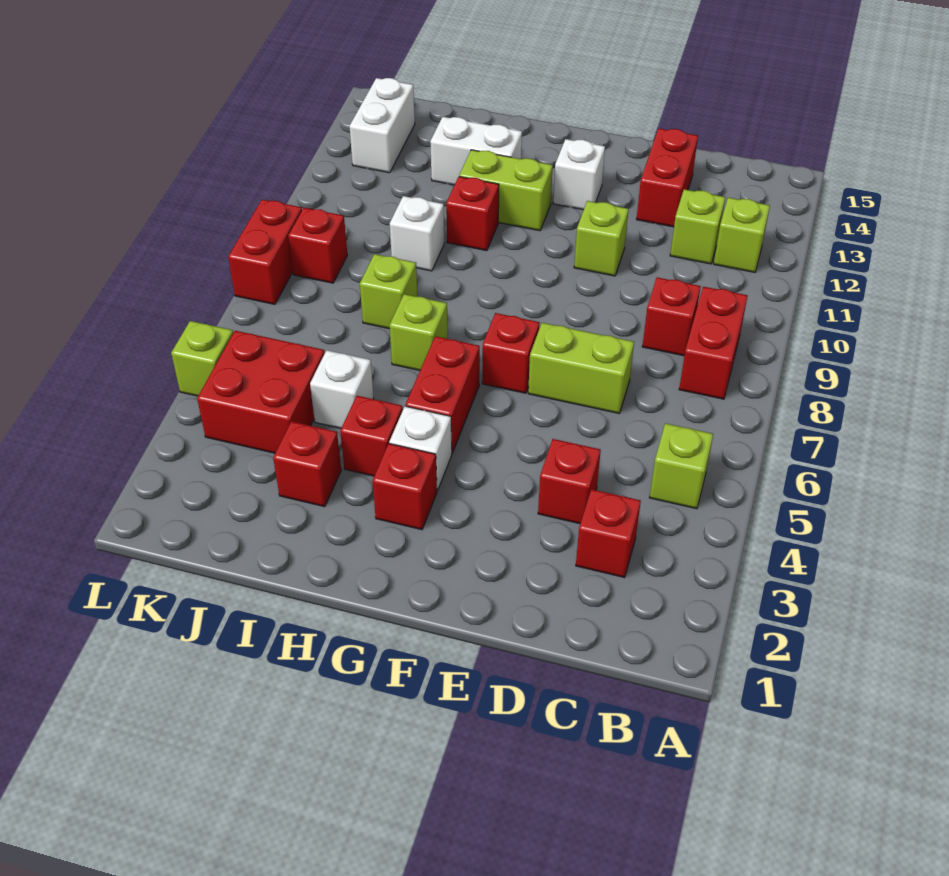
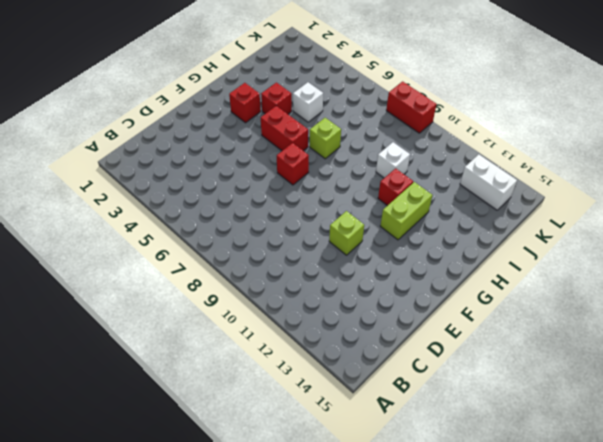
none -> lime brick B5 level 1
none -> red brick B8:B9 level 1
none -> lime brick B12 level 1

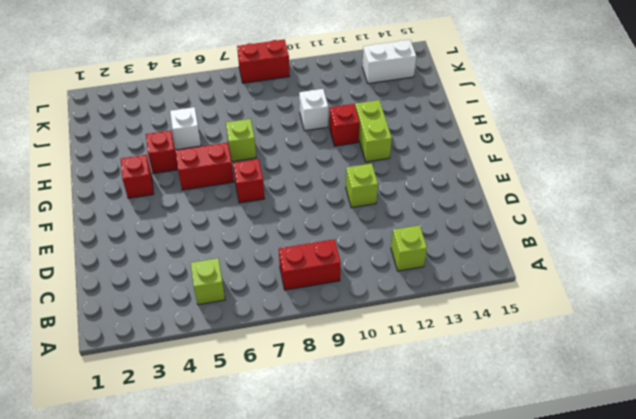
none -> red brick C3 level 1
none -> red brick C9 level 1
none -> lime brick C12 level 1

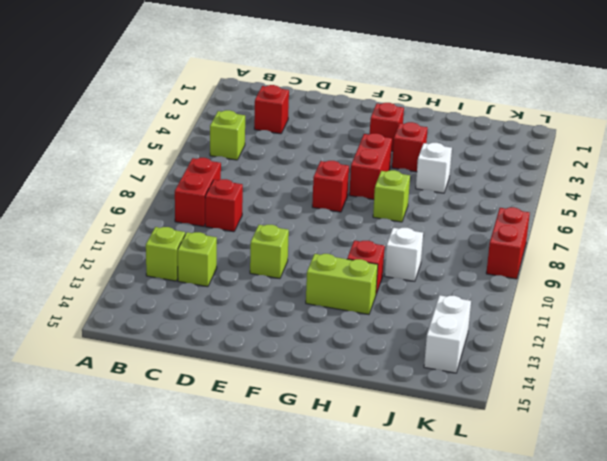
none -> red brick D4 level 1
none -> lime brick D7:E7 level 1
none -> red brick D13:D14 level 1

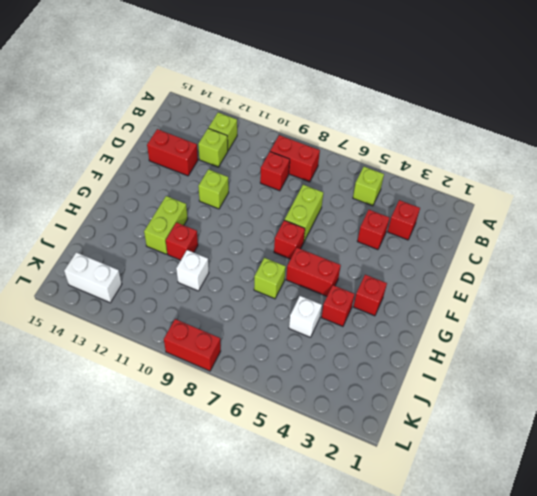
none -> white brick F13 level 1
none -> white brick G4 level 1
none -> white brick H13:I13 level 1

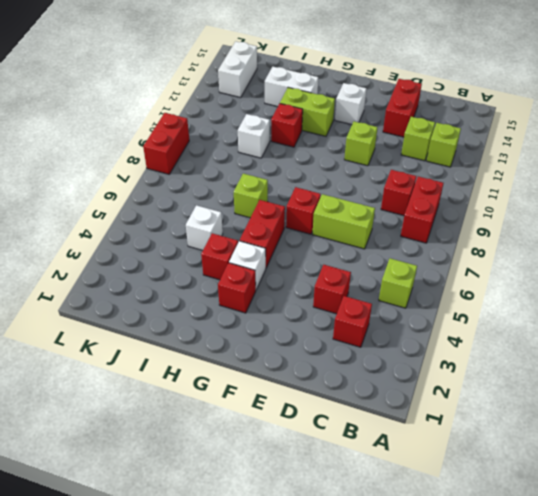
none -> red brick I3 level 1
none -> lime brick I8 level 1
none -> red brick J4:K5 level 1

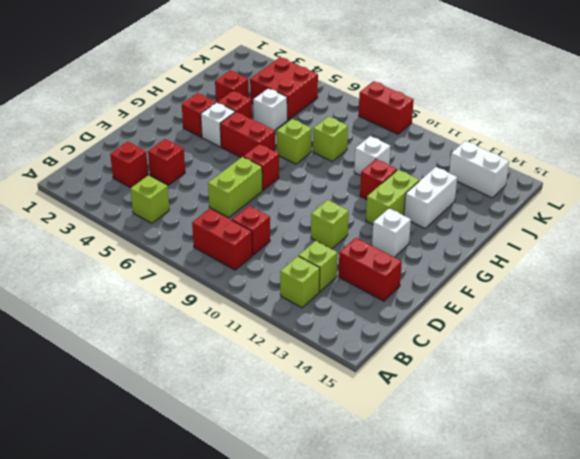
none -> red brick K9 level 1
none -> lime brick L5 level 1

